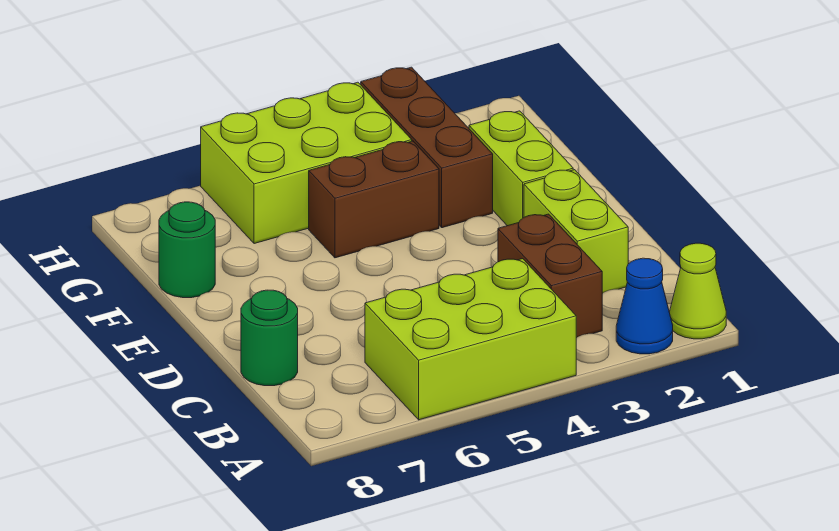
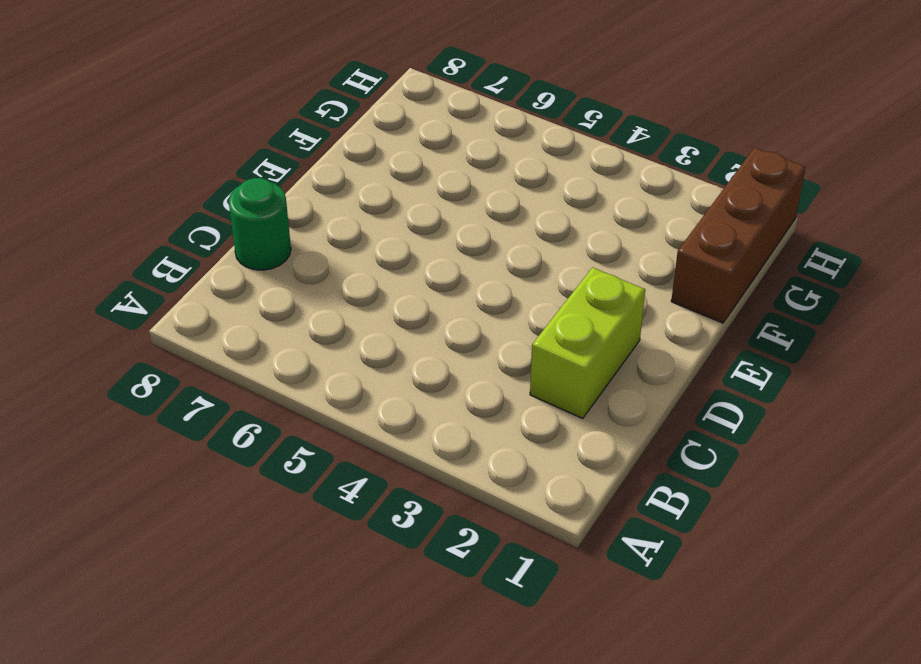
brown brick F1:H1 level 1 -> brown brick F3:H3 level 1
none -> lime cone A1 level 1
none -> blue cone A2 level 1

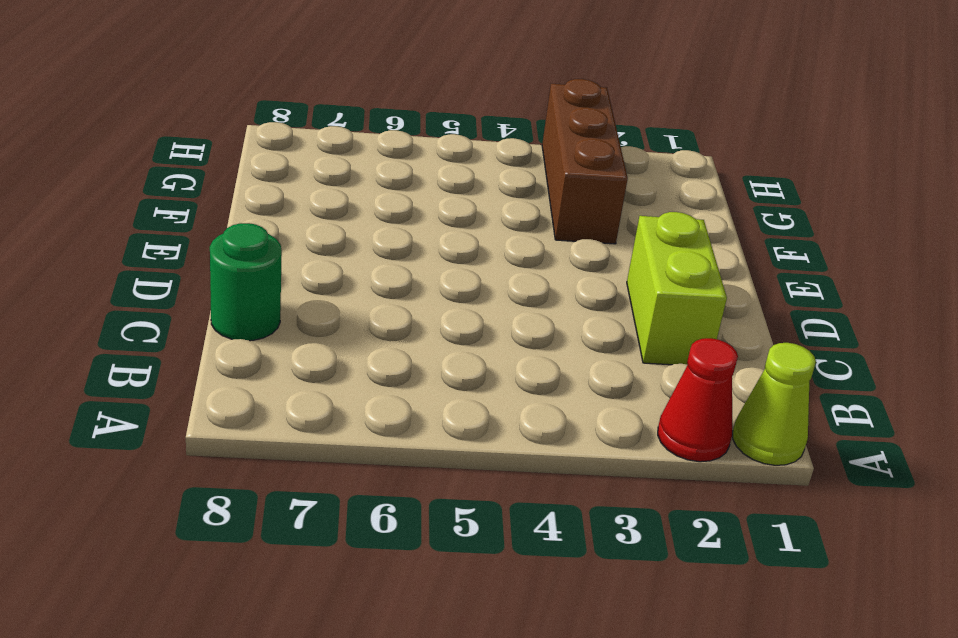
red cone A2 level 1 -> blue cone A2 level 1
none -> lime brick A4:B6 level 1
none -> brown brick B3:C3 level 1

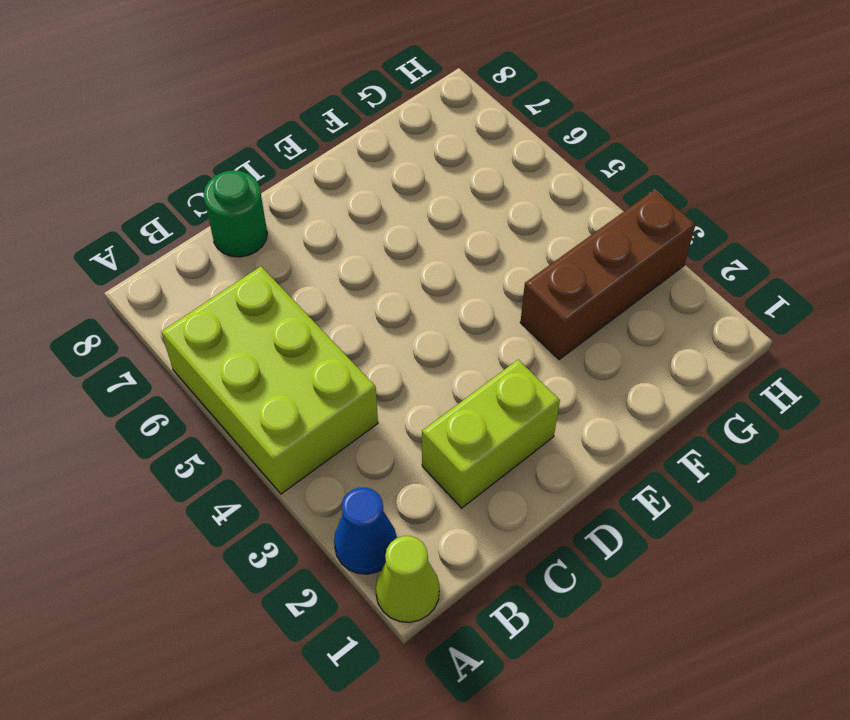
none -> brown brick B3:C3 level 1
none -> lime brick E2:F2 level 1

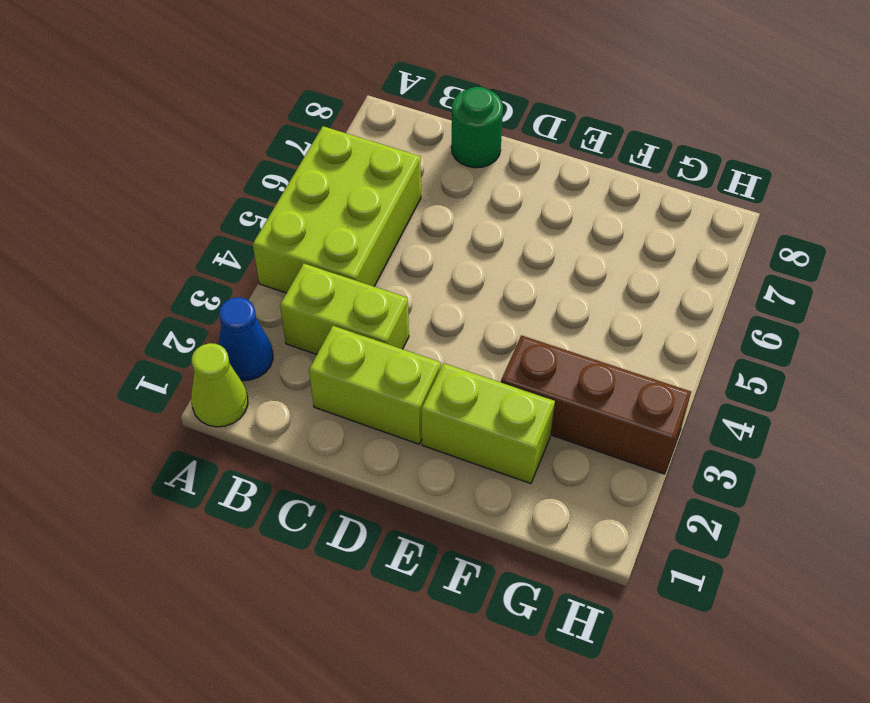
lime brick B3:C3 level 1 -> brown brick B3:C3 level 1
none -> brown brick F4:F5 level 1
none -> green round brick F8 level 1

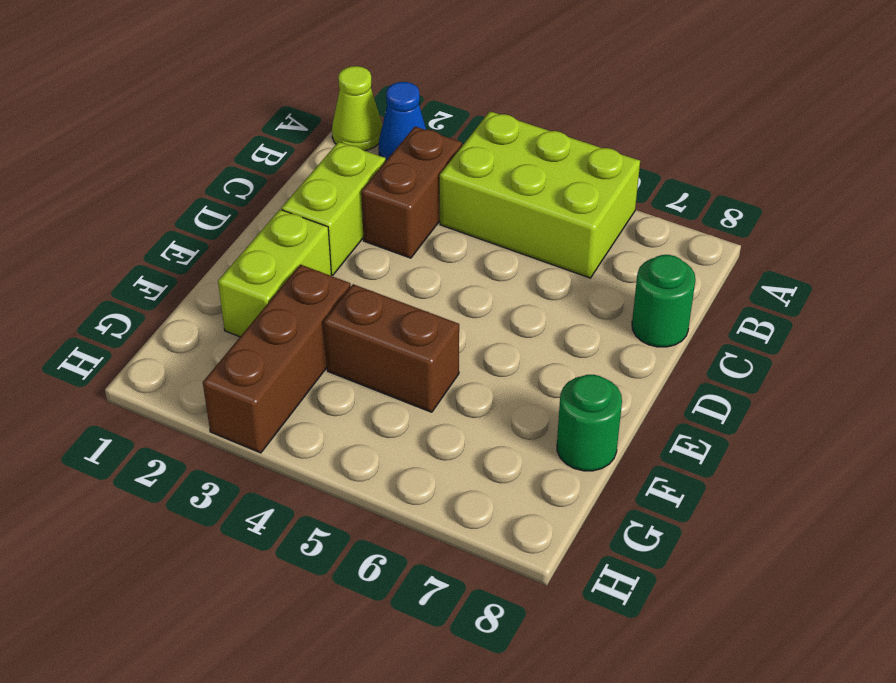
none -> lime brick G4:H6 level 1

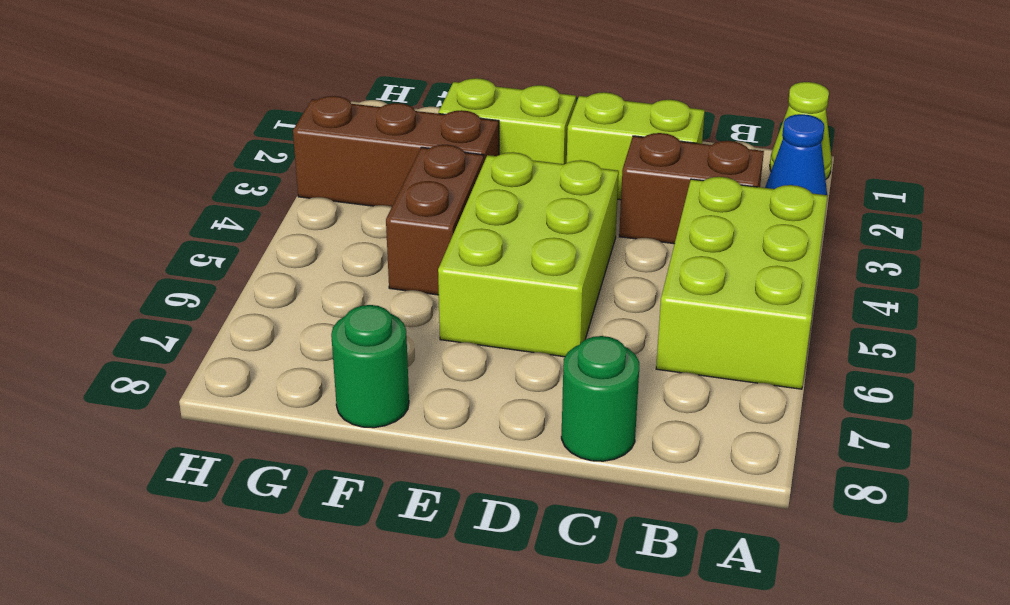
lime brick D4:E6 level 1 -> lime brick G4:H6 level 1

